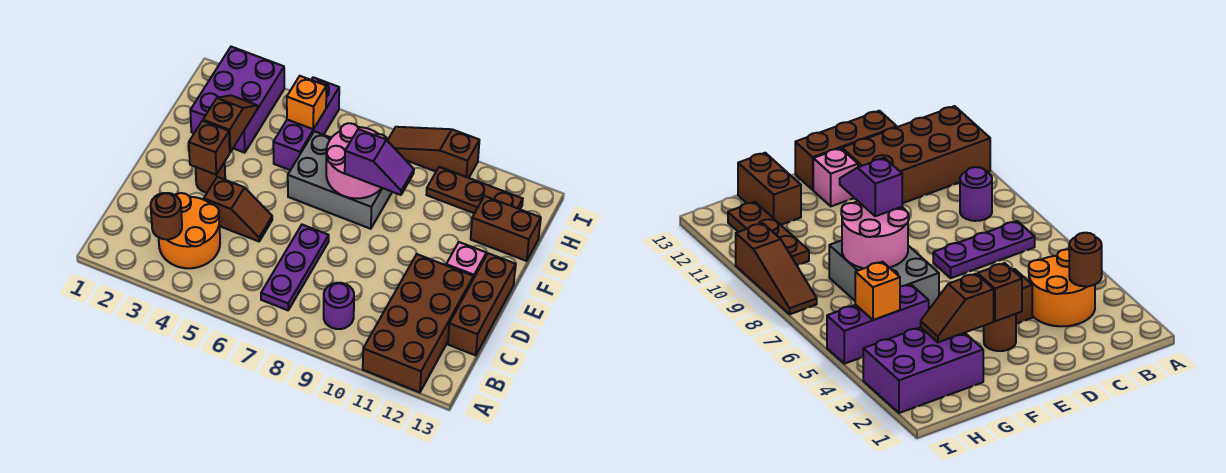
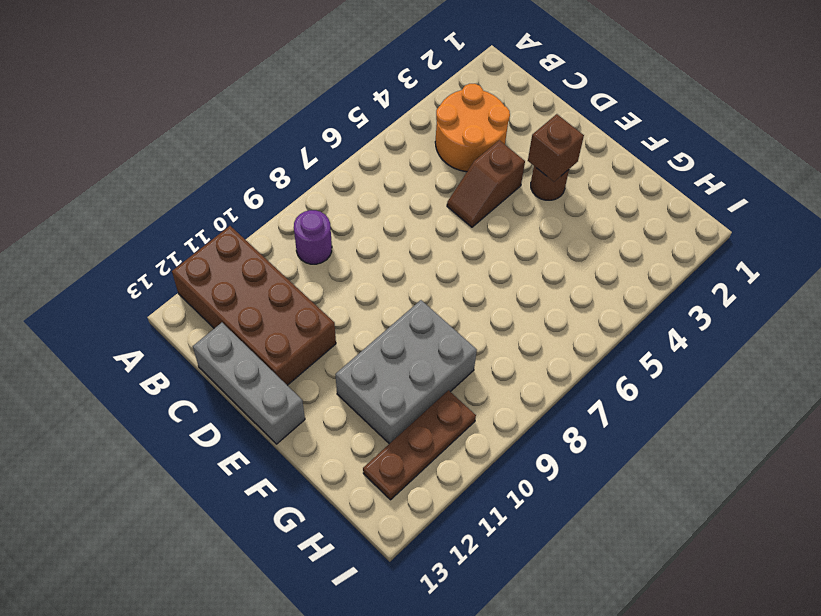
grey brick C13:E13 level 1 -> brown brick C13:E13 level 1
grey brick F9:G11 level 1 -> grey brick F6:G8 level 1
none -> purple plate B7:D7 level 1
none -> pink brick E12 level 1
none -> purple brick G2:I3 level 1

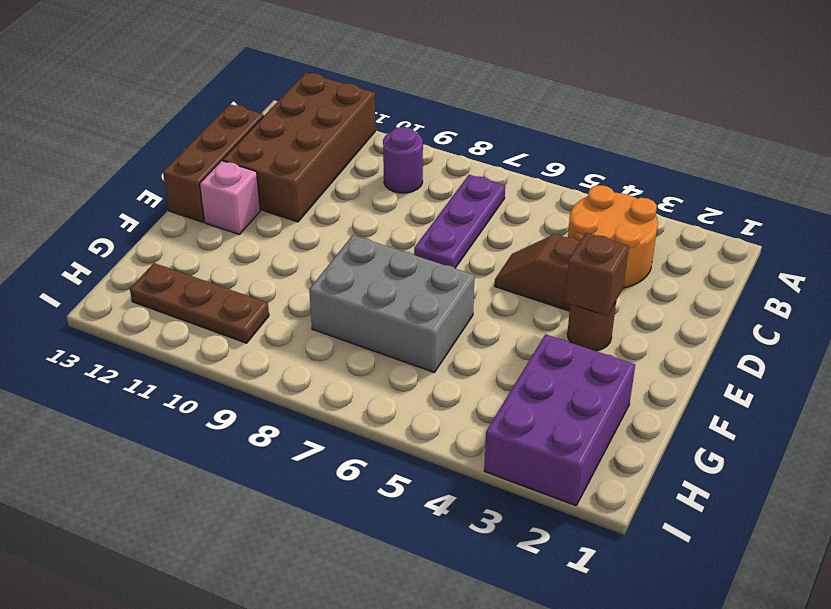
none -> purple brick G5:I5 level 1
none -> brown brick G12:G13 level 1
none -> brown slope I8:I10 level 1 top 10

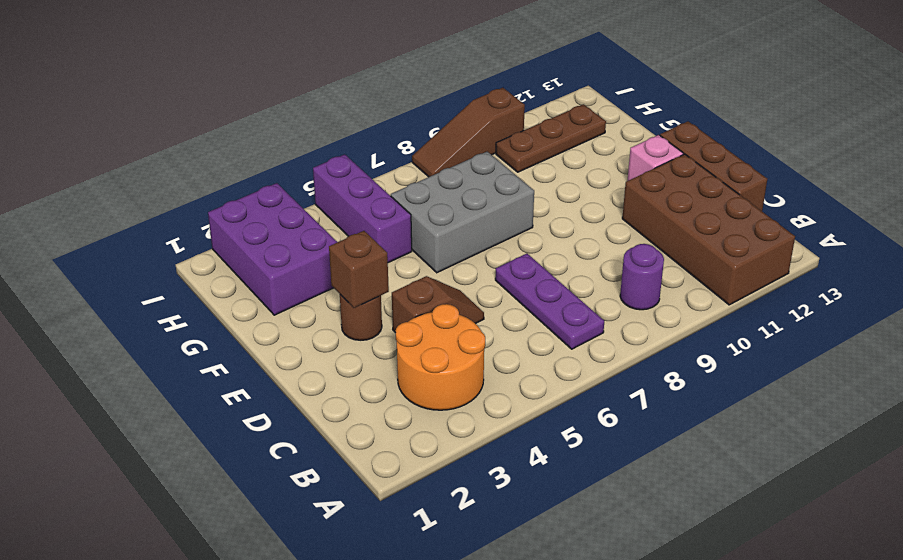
none -> brown brick G12:G13 level 1
none -> brown round brick B3 level 2
none -> brown slope F3:G3 level 2 top F

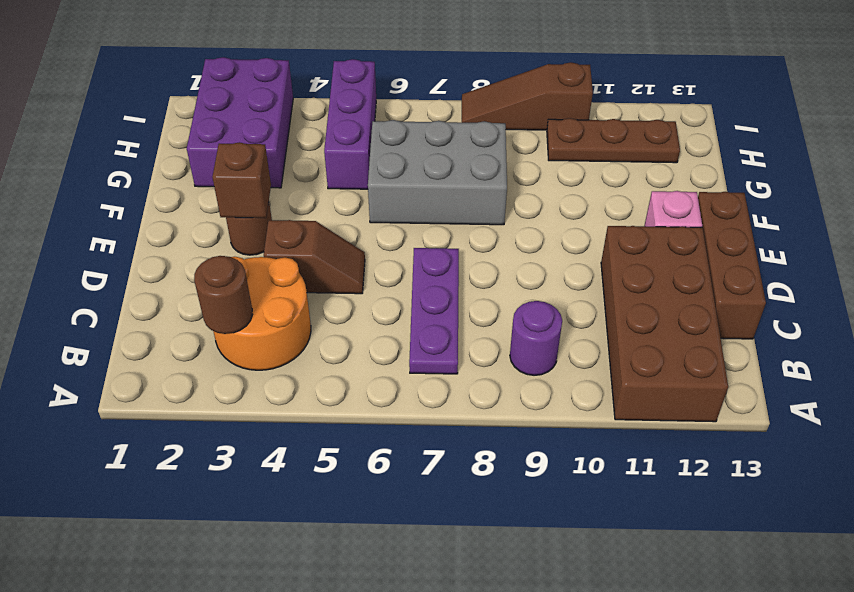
none -> brown brick G12:G13 level 1
none -> brown slope F3:G3 level 2 top F
none -> pink round brick F7:G8 level 2

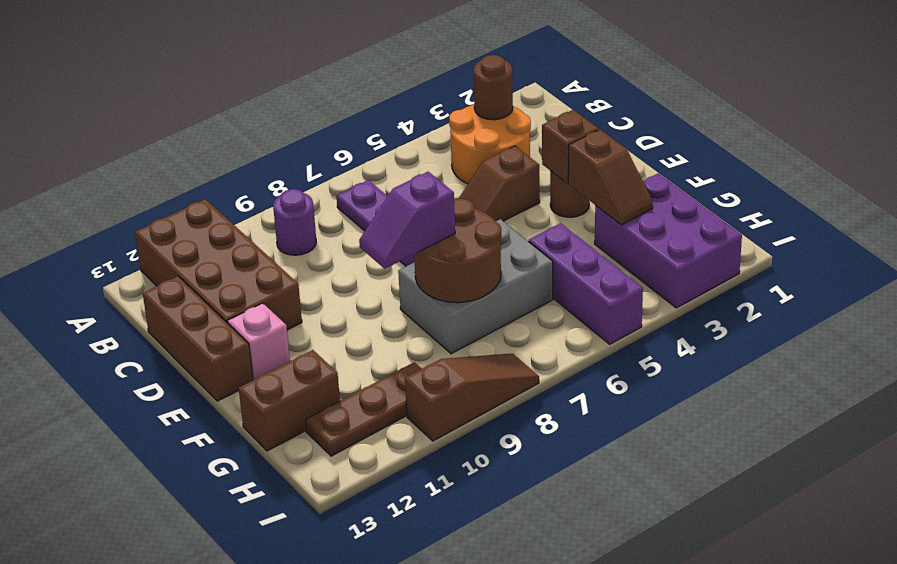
brown round brick F7:G8 level 2 -> pink round brick F7:G8 level 2
none -> orange brick H5 level 2

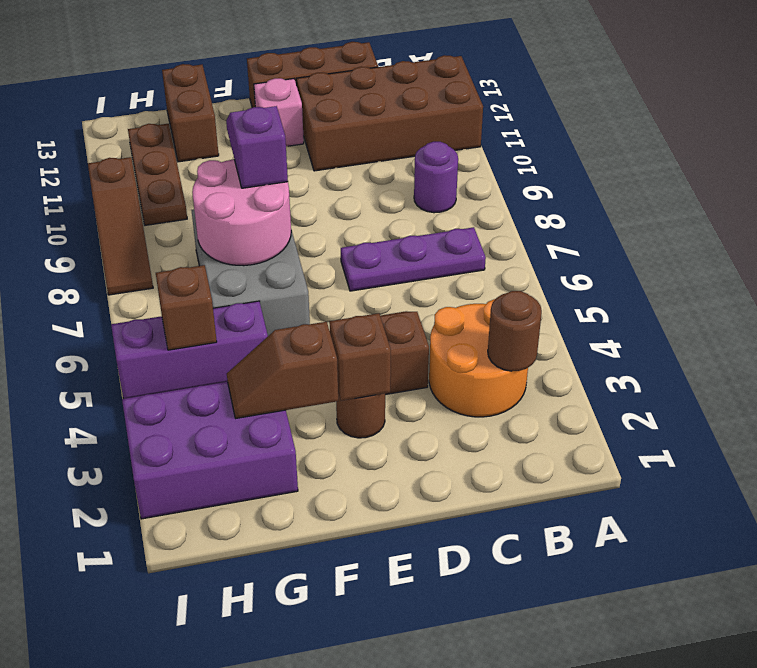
brown brick H5 level 2 -> orange brick H5 level 2

